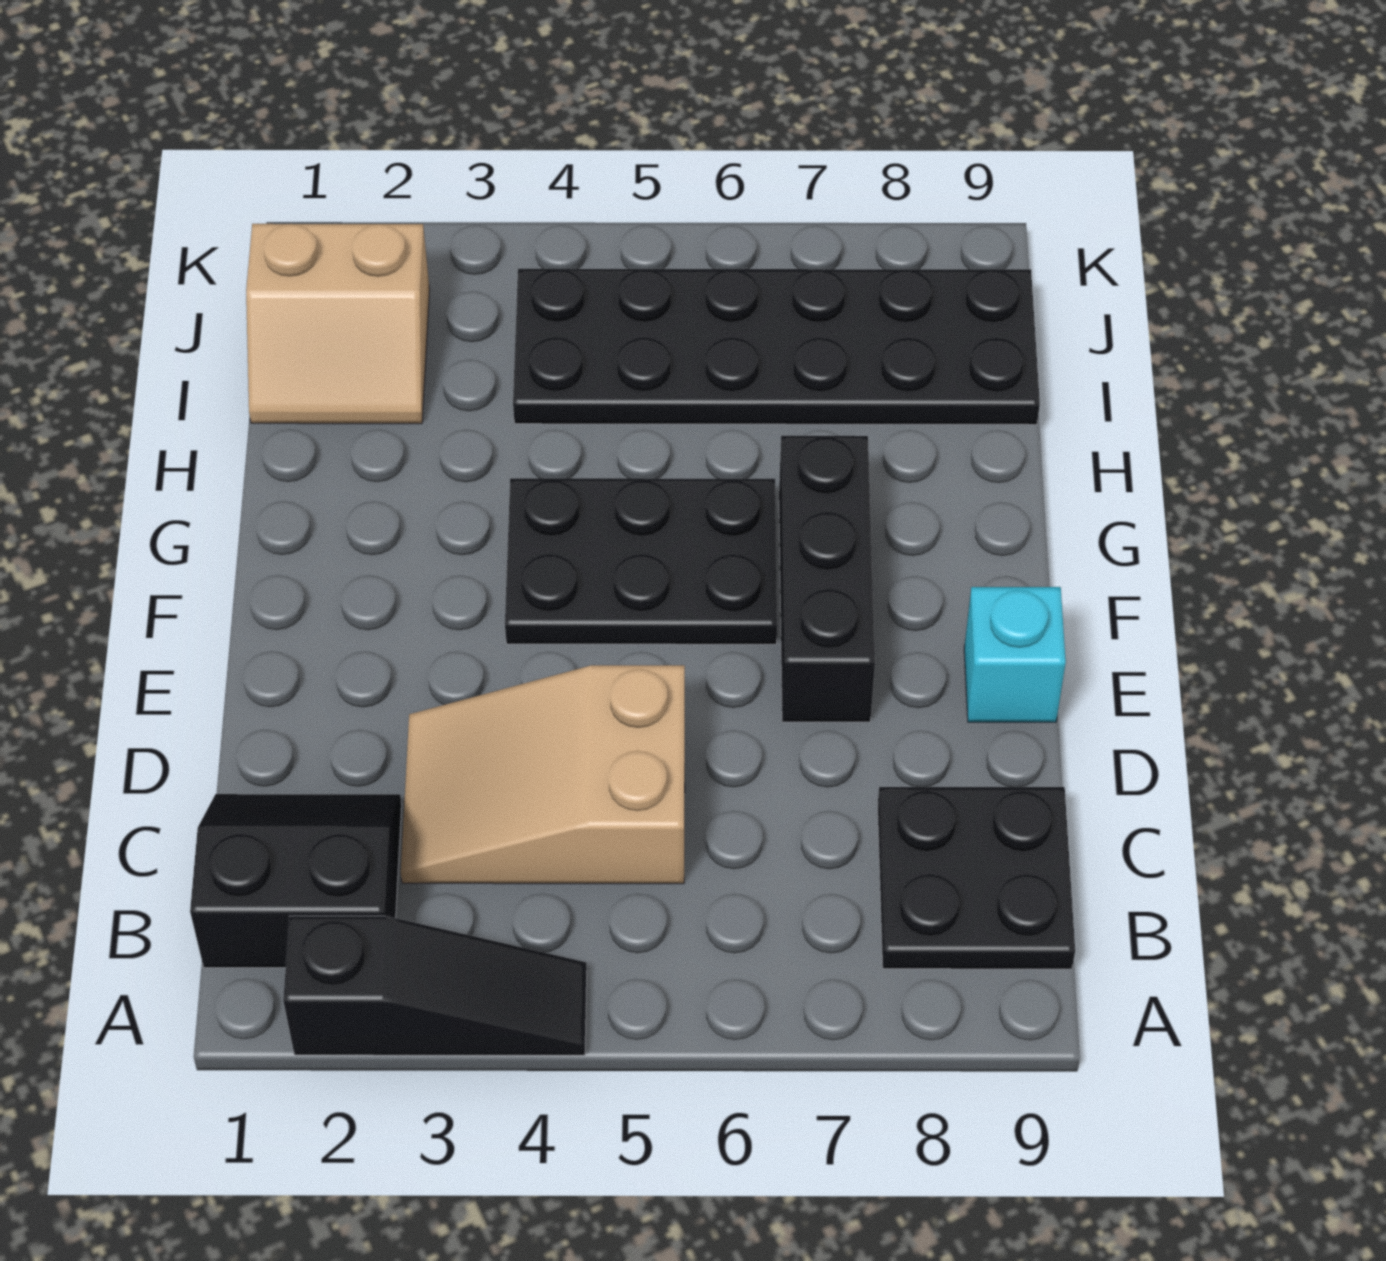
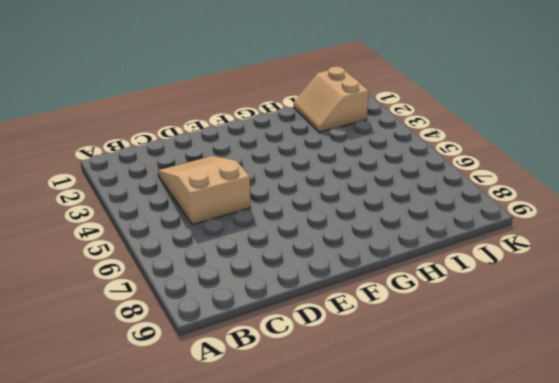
none -> black slope A2:A4 level 1 top 2
none -> black slope B1:C2 level 1 top B

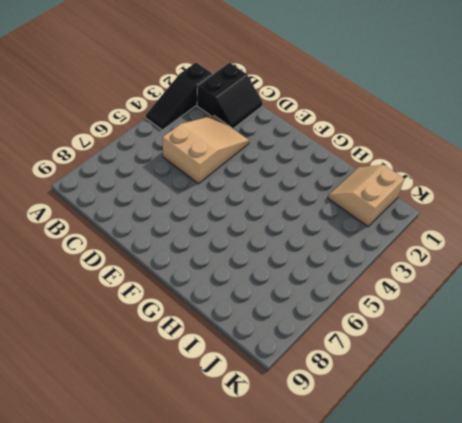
none -> black plate B8:C9 level 1
none -> black brick E7:G7 level 1

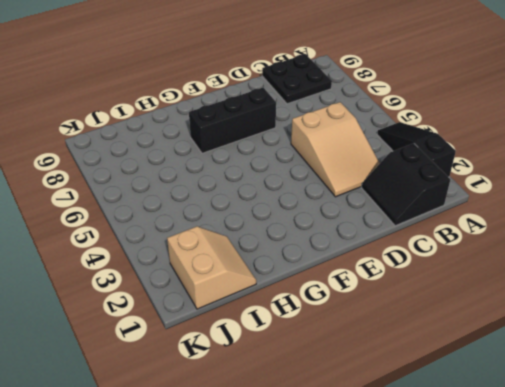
none -> cyan brick E9 level 1
none -> black plate F4:G6 level 1

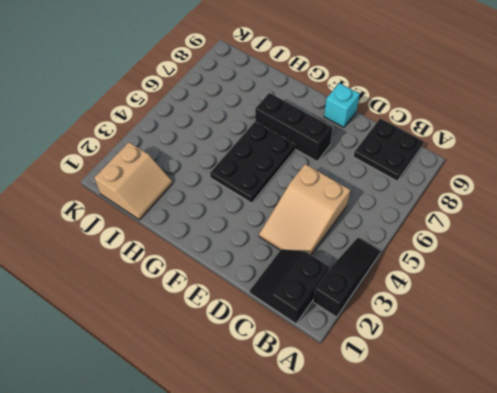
none -> black plate I4:J9 level 1

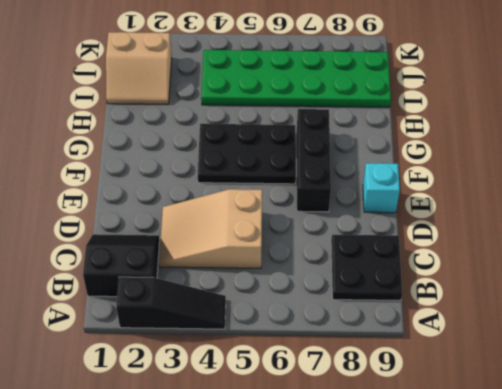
green plate I4:J9 level 1 -> black plate I4:J9 level 1

